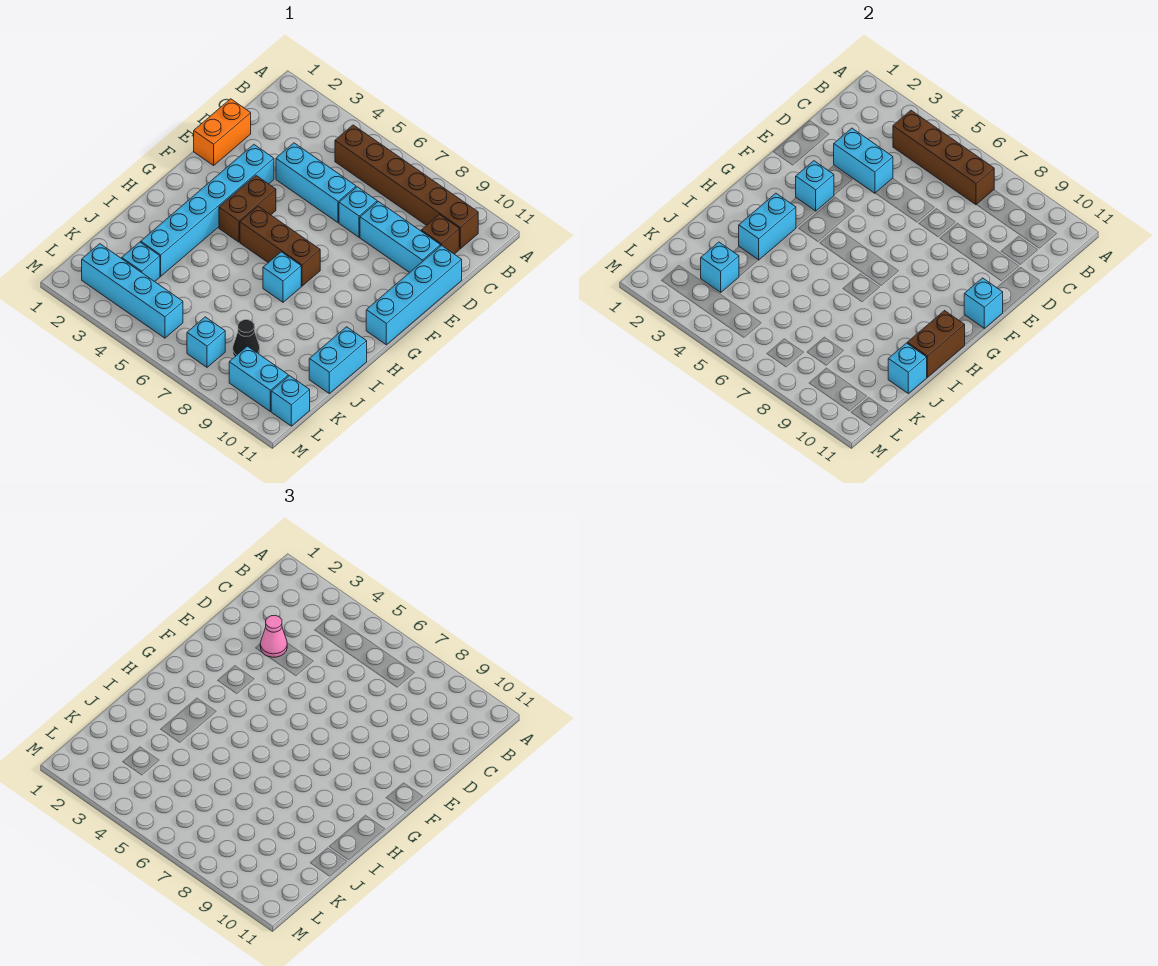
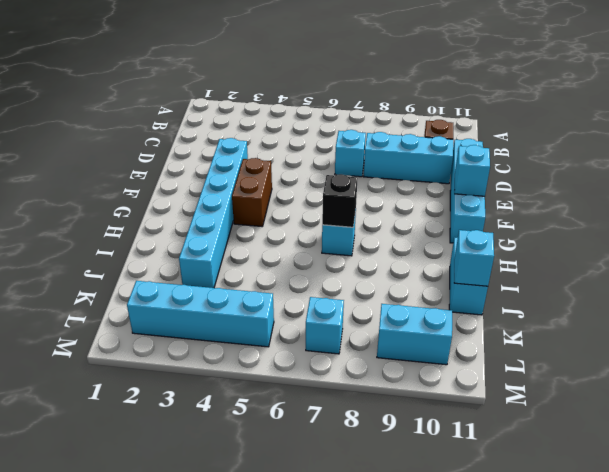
black brick H7 level 2 -> none
none -> brown brick B5:B10 level 1
none -> orange brick D1:E1 level 1
none -> cyan brick D4:D6 level 1

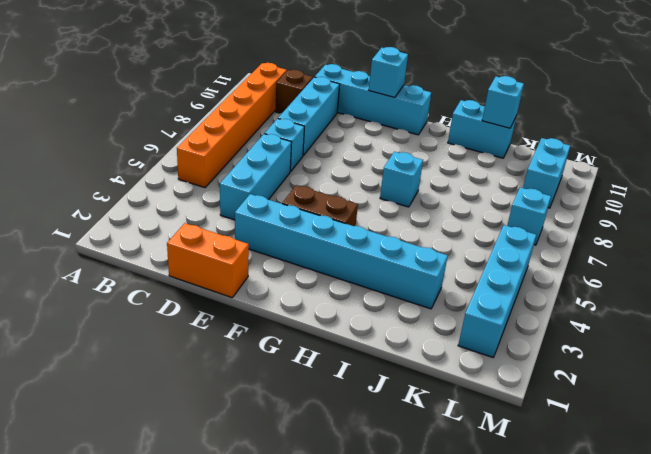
orange brick B5:B10 level 1 -> brown brick B5:B10 level 1
none -> brown brick G5:G7 level 1
none -> cyan brick K3 level 1
none -> black cone K8 level 1

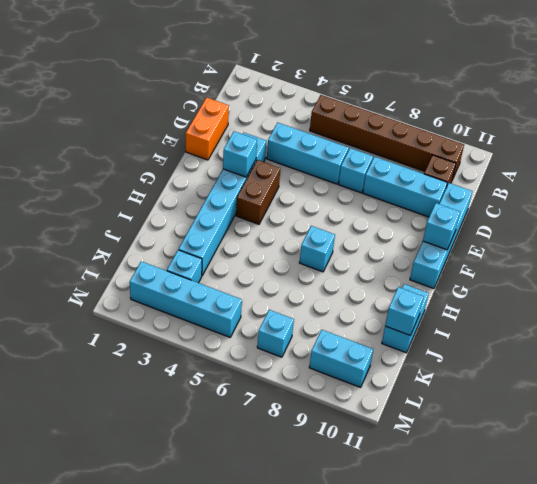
none -> brown brick G5:G7 level 1
none -> black cone K8 level 1
none -> cyan brick L11 level 1

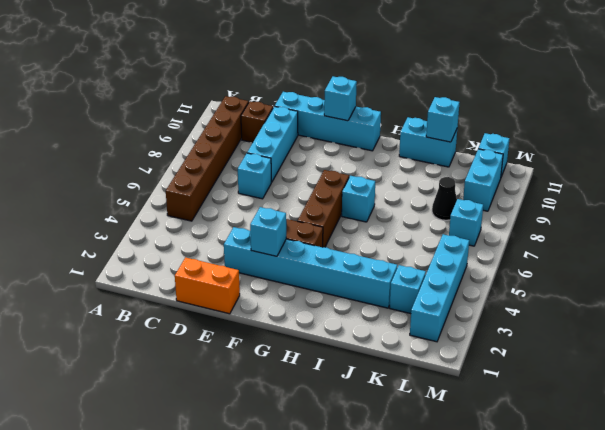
none -> cyan brick D4:D6 level 1
none -> brown brick B4:B7 level 2
none -> cyan brick D3:D4 level 2

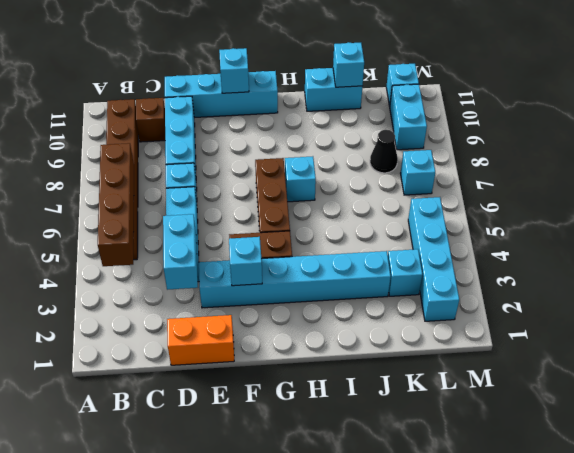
none -> cyan brick H3:I3 level 2
none -> brown brick H11:I11 level 2
none -> cyan brick K3 level 2

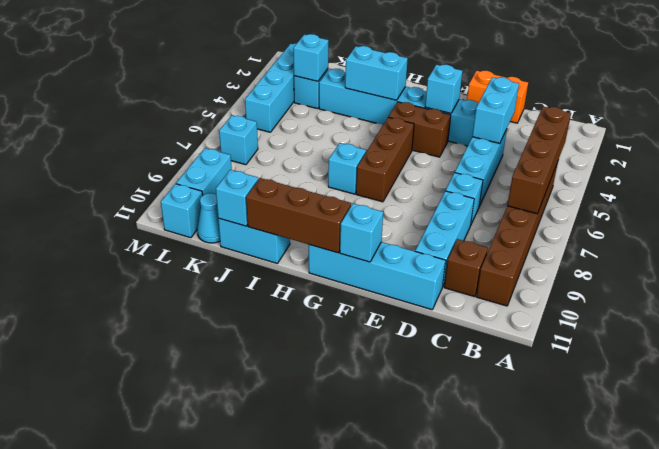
brown brick G11:I11 level 2 -> brown brick H11:I11 level 2
cyan cone K11 level 1 -> none
none -> black cone K8 level 1
none -> pink cone D3 level 3

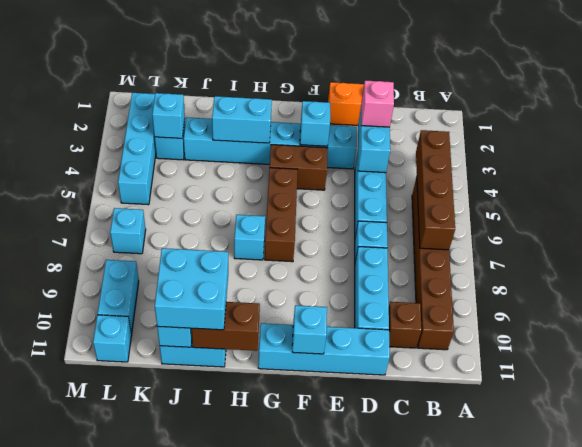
pink brick D3 level 3 -> pink cone D3 level 3
cyan brick I10:J11 level 3 -> none
none -> black cone K8 level 1

